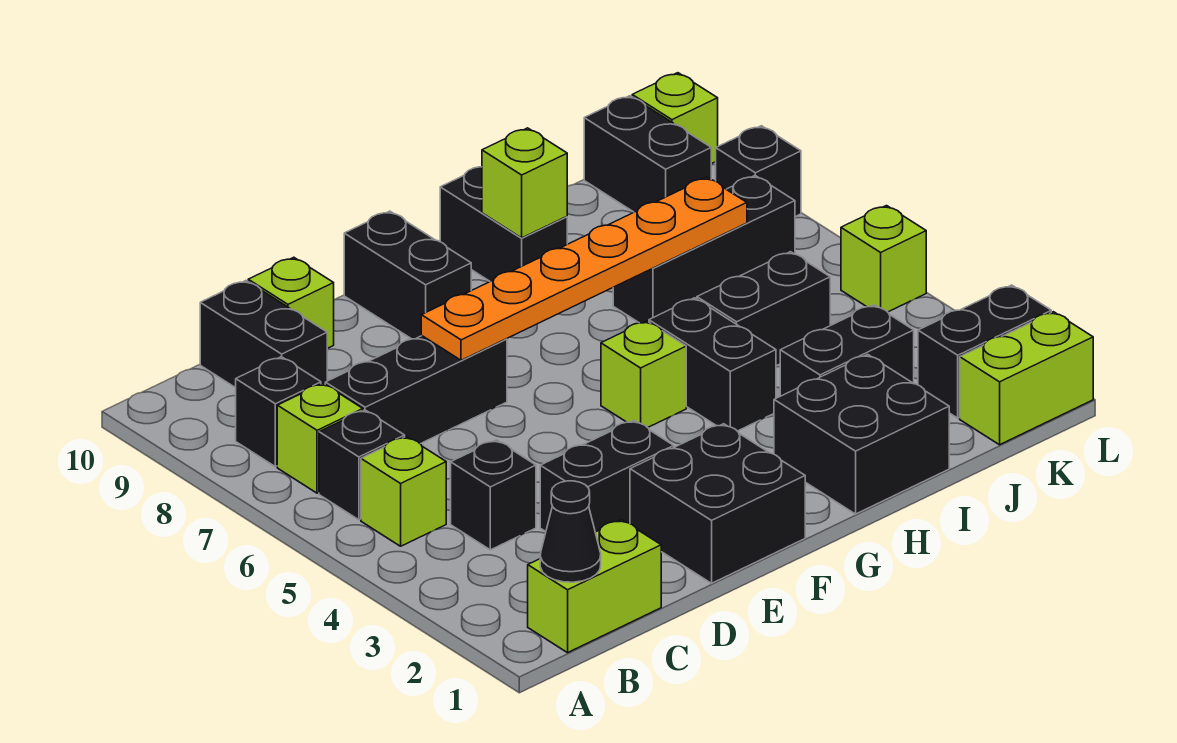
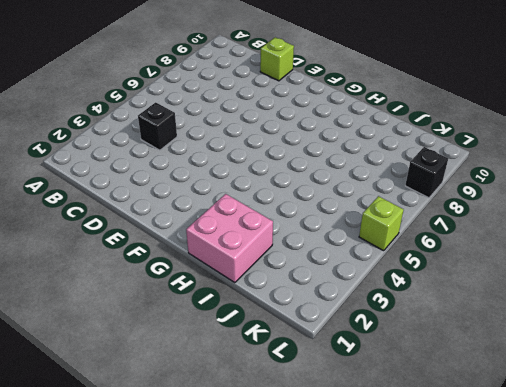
pink brick H1:I2 level 1 -> black brick H1:I2 level 1
none -> lime brick B1:C1 level 1
none -> lime brick B5 level 1
none -> black brick B6 level 1

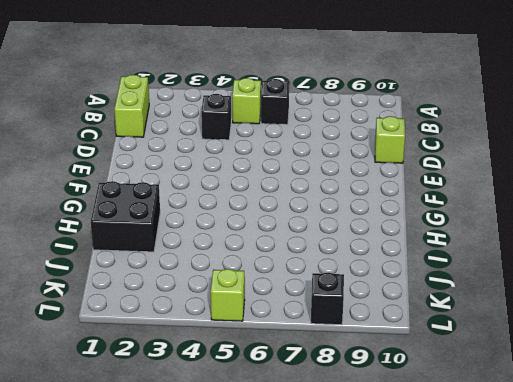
none -> lime brick B7 level 1
none -> black brick B8 level 1
none -> black brick C7:E7 level 1

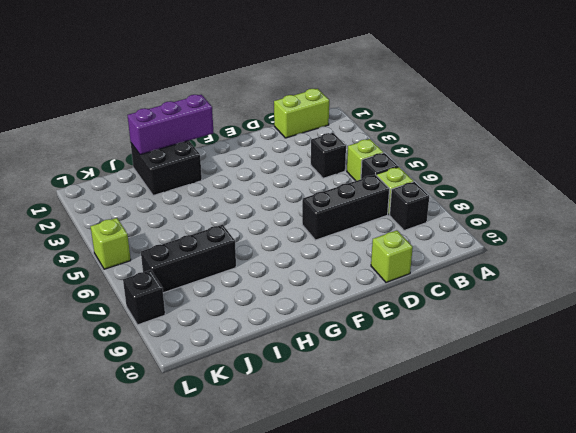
purple brick G1:I1 level 2 -> none
none -> black brick C9:C10 level 1
none -> black brick D3:E3 level 1
none -> black brick E1:F2 level 1

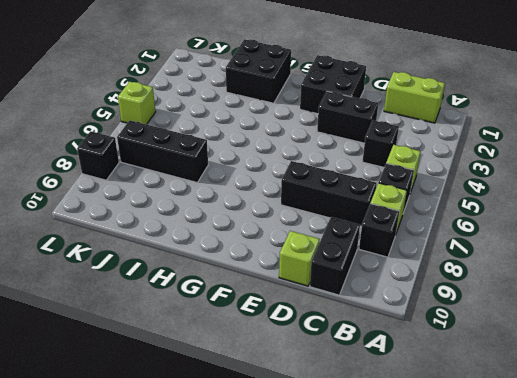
none -> black brick F9:F10 level 1
none -> lime brick G5 level 1
none -> black brick H4:H5 level 1

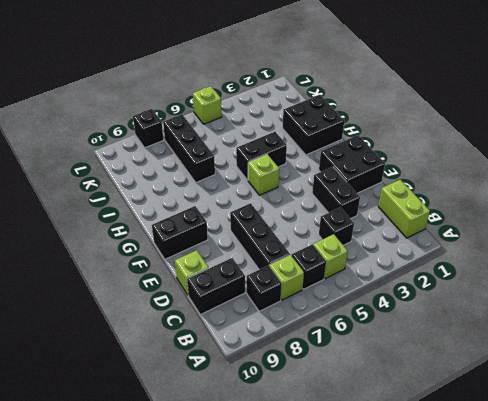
none -> black brick H9:H10 level 1
none -> black brick I3:J3 level 1
none -> black brick I5:J5 level 1

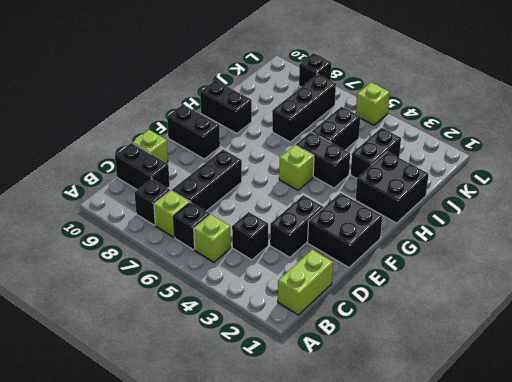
none -> lime brick K1:L1 level 1
none -> black brick K2:L2 level 1
none -> black brick K9:K10 level 1

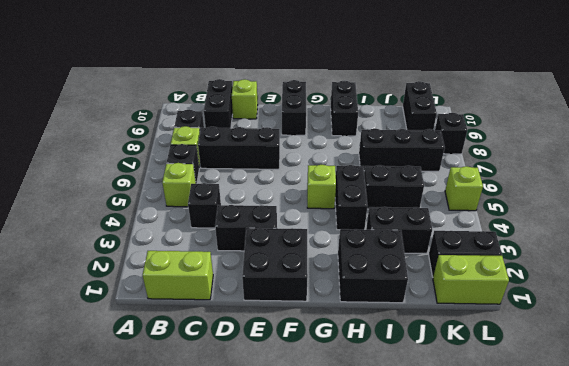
none -> lime brick L10 level 1
none -> black cone B1 level 2
none -> orange plate E7:J7 level 2

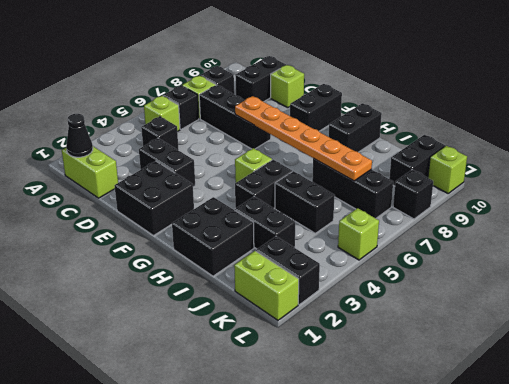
none -> lime brick H9 level 2

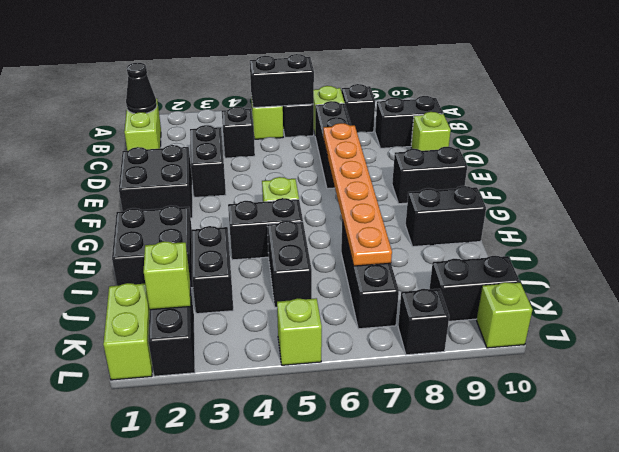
black brick B5:B6 level 2 -> none
lime brick K2 level 2 -> lime brick H9 level 2

